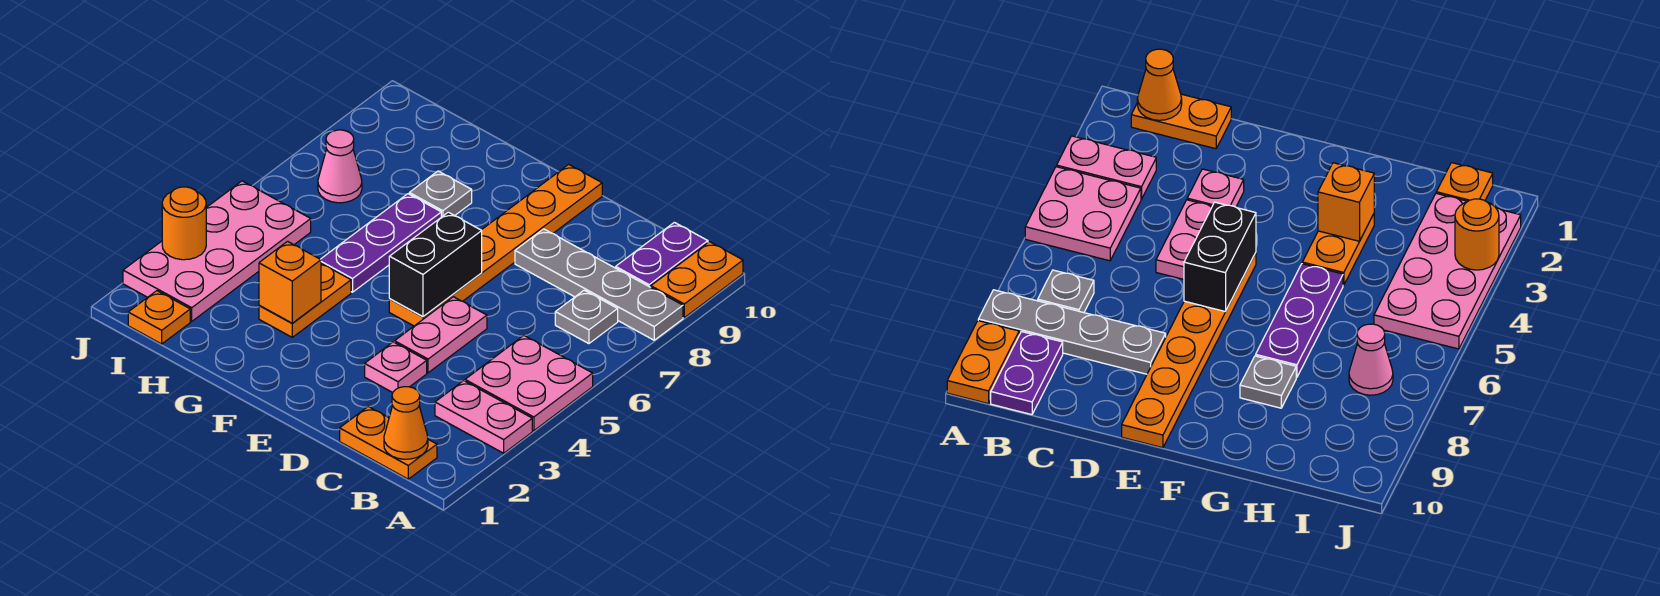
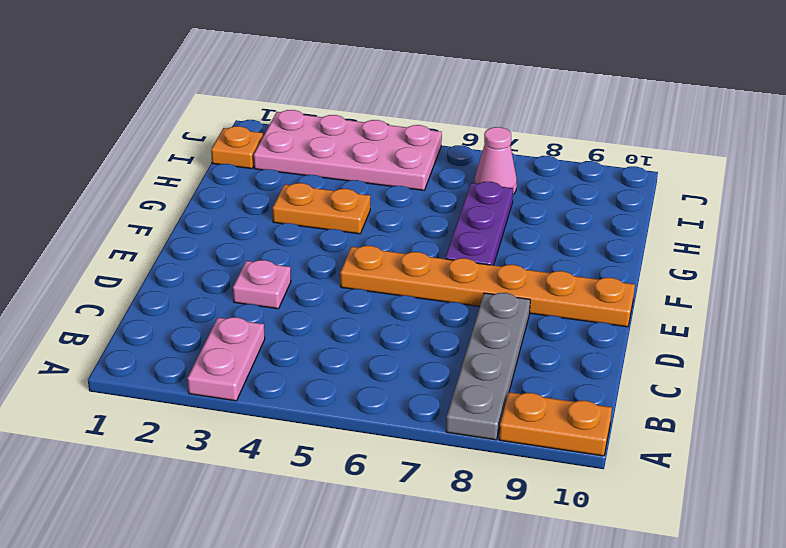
purple plate F7:H7 level 1 -> purple plate G5:G7 level 1
none -> pink plate A4:B5 level 1
none -> orange plate B1:C1 level 1
none -> grey plate B7 level 1

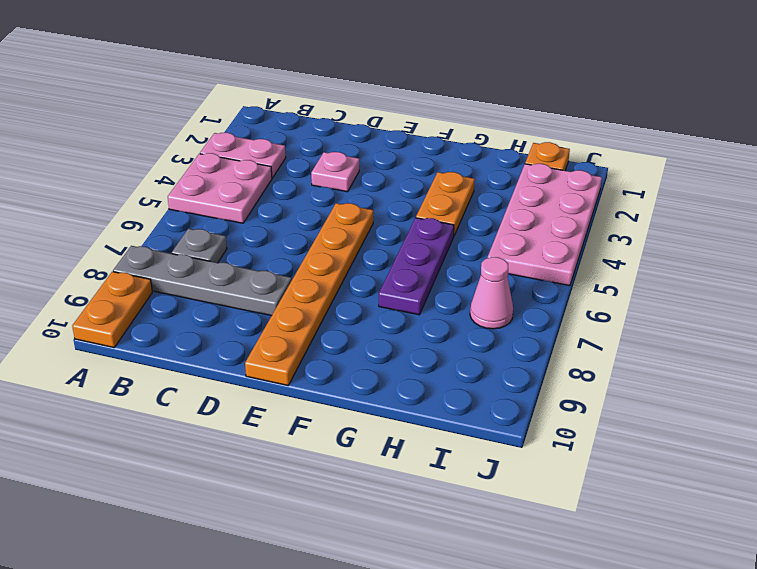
none -> orange plate B1:C1 level 1
none -> purple plate B9:B10 level 1
none -> pink plate D4:D5 level 1

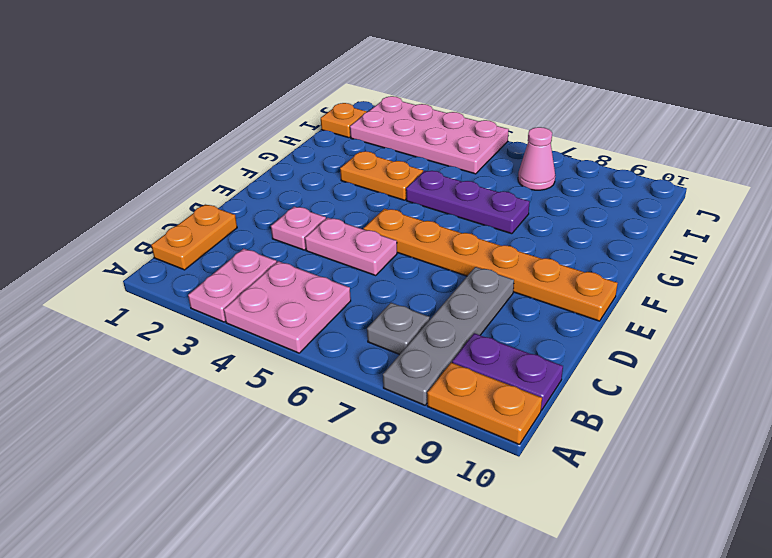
none -> grey plate G8 level 1
none -> orange cone B1 level 2
none -> black brick E5:E6 level 2

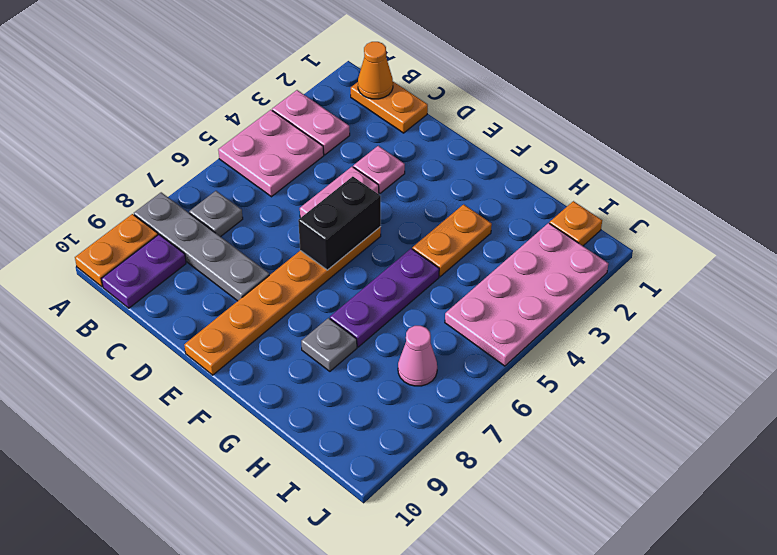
none -> orange brick G3 level 2
none -> orange round brick J3 level 2

